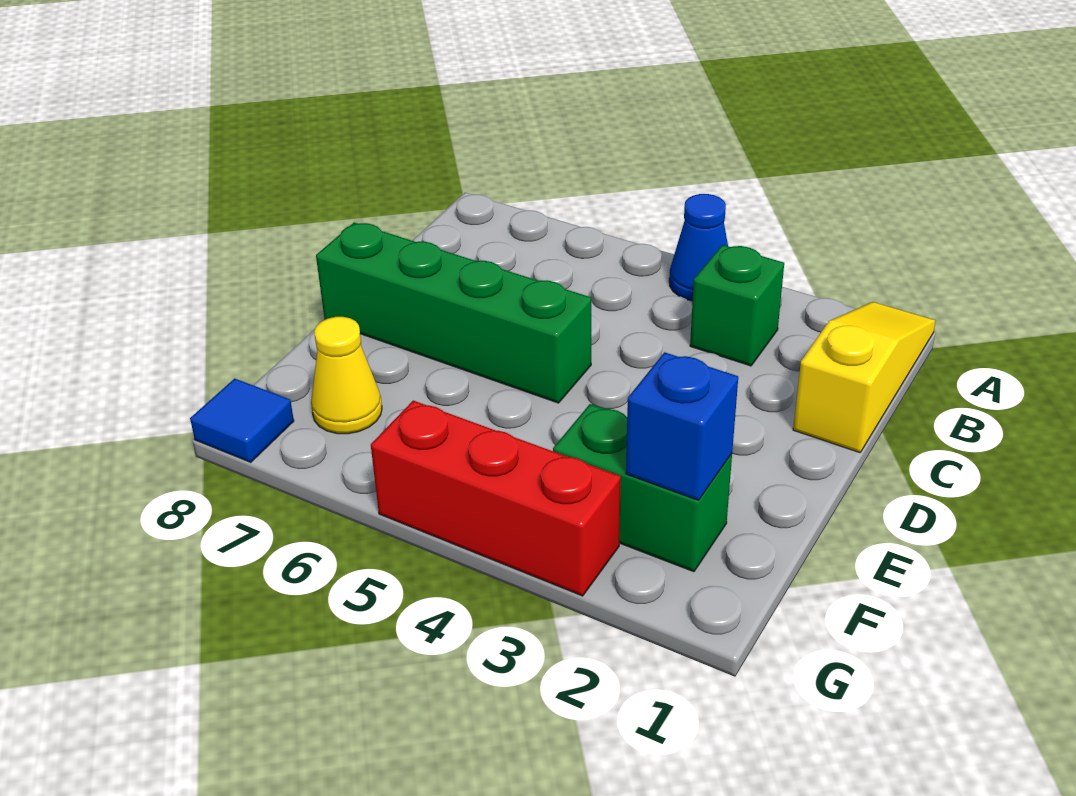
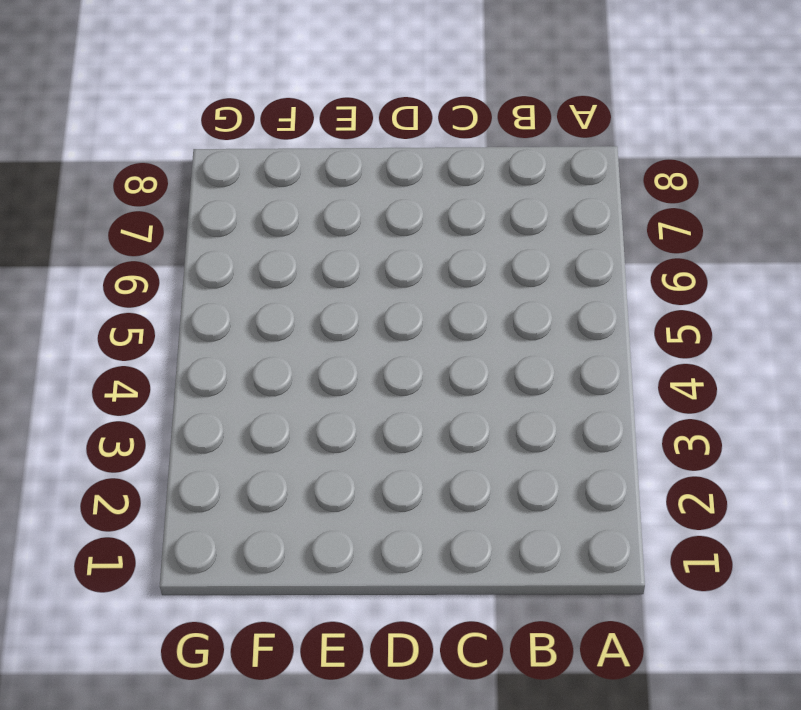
none -> yellow slope A1:C1 level 1 top C
none -> blue cone A4 level 1

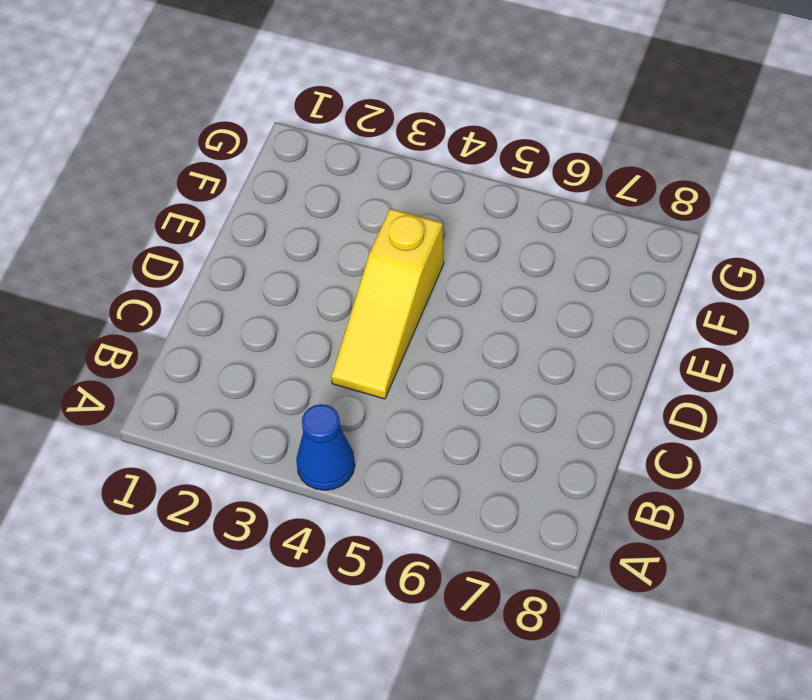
yellow slope C4:E4 level 1 top E -> yellow slope A1:C1 level 1 top C
none -> green brick B3 level 1
none -> green brick D5:D8 level 1

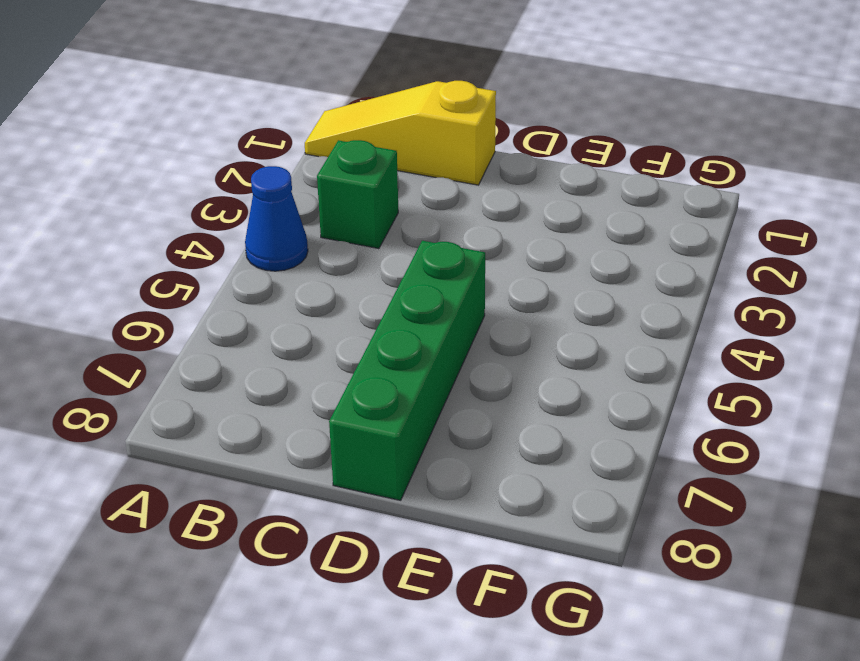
none -> green brick F2:F3 level 1
none -> yellow cone F7 level 1

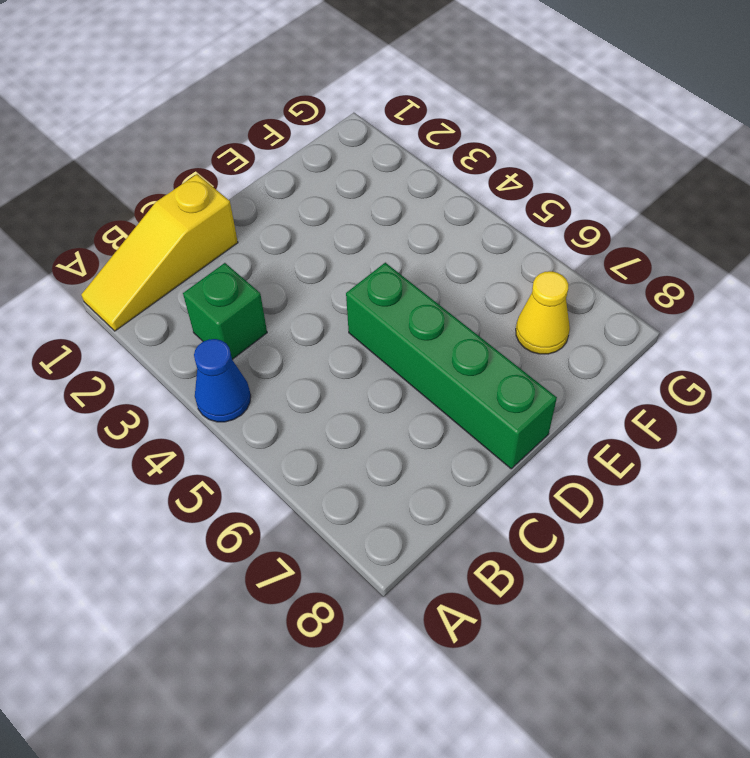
none -> green brick F2:F3 level 1
none -> red brick G3:G5 level 1

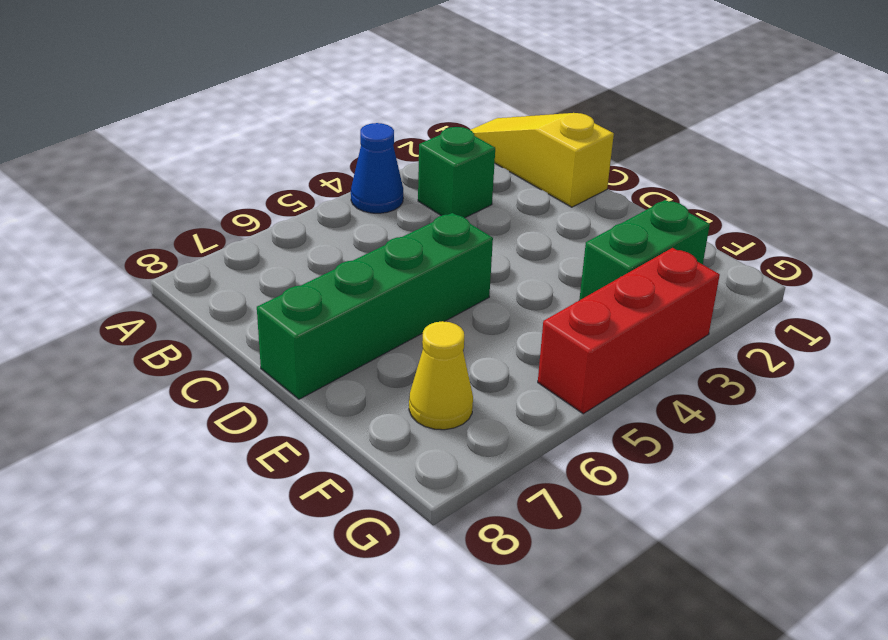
none -> blue tile G8 level 1
none -> blue brick F2 level 2

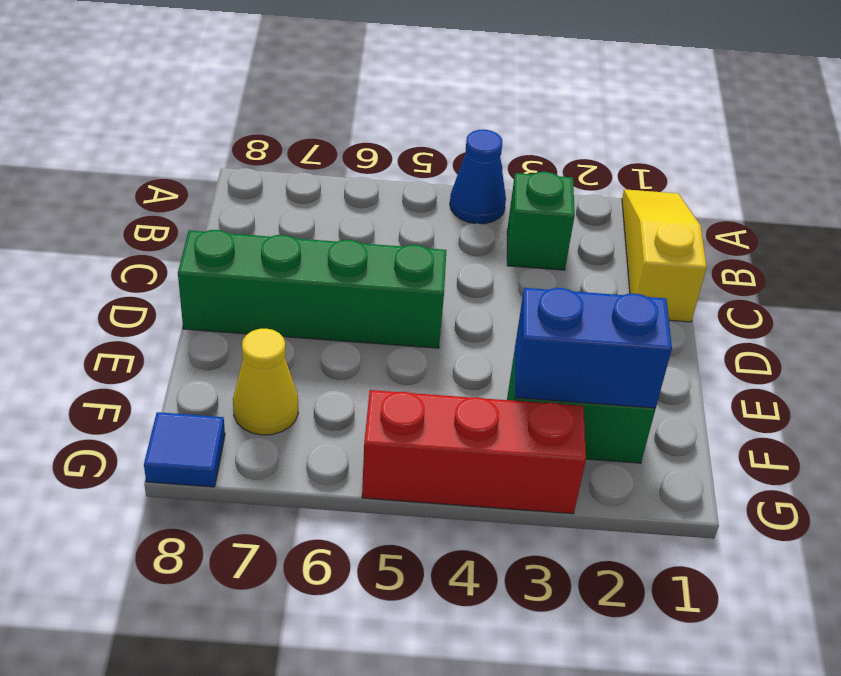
blue brick F2:F3 level 2 -> blue brick F2 level 2

